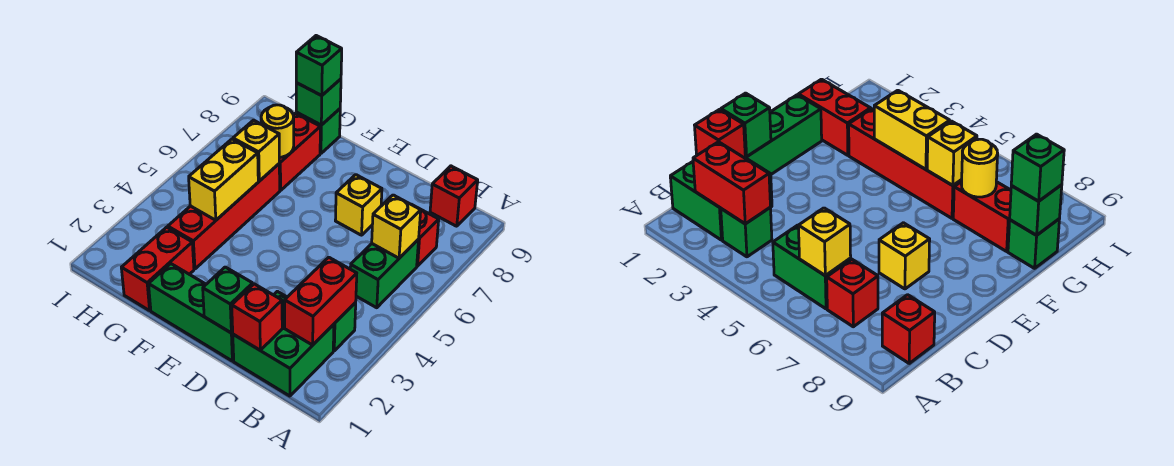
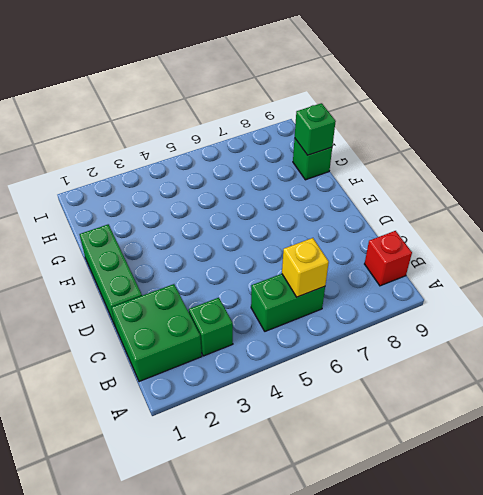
none -> red brick B7 level 1
none -> yellow brick D7 level 1
none -> red brick G1:G2 level 1

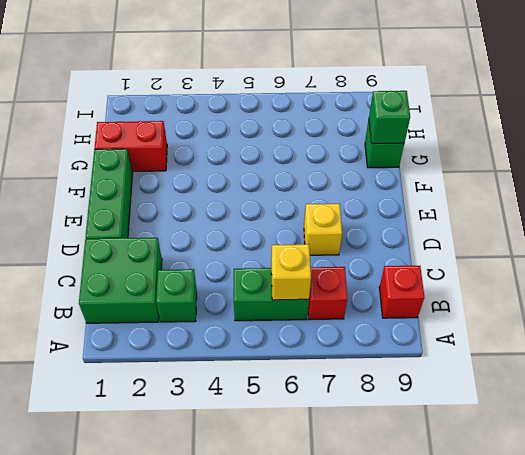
none -> red brick G3:G6 level 1
none -> red brick G7:G8 level 1
none -> red brick B2:B3 level 2

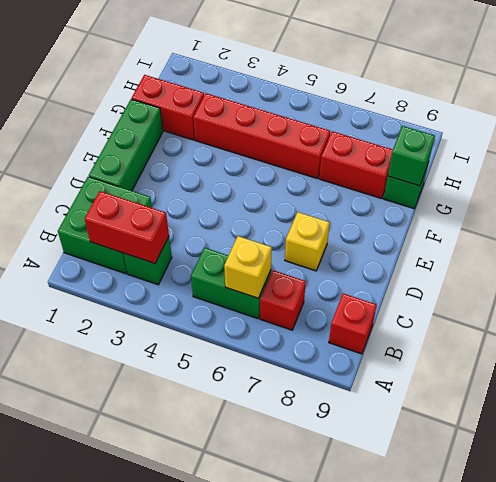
none -> red brick C1 level 2
none -> green brick D1 level 2
none -> yellow brick G4:G5 level 2

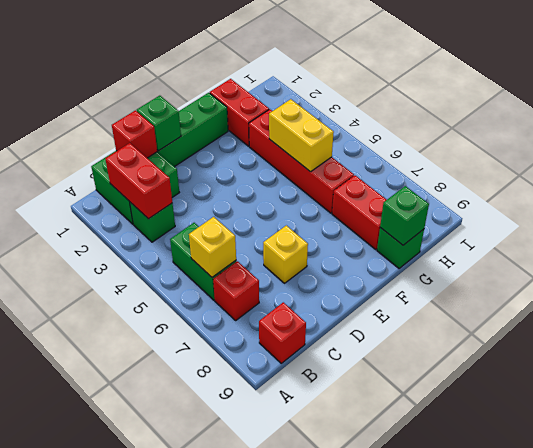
none -> yellow brick G6 level 2
none -> yellow round brick G7 level 2
none -> green brick G9 level 3

